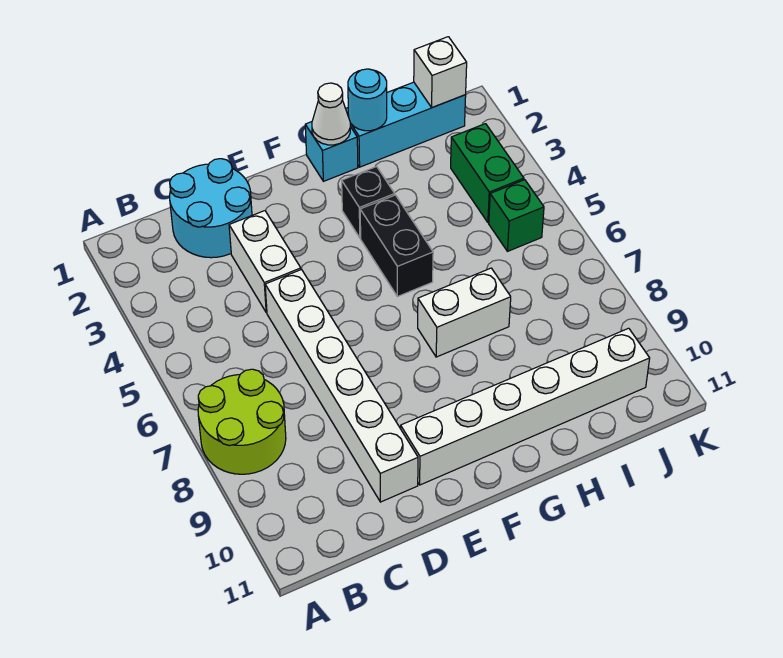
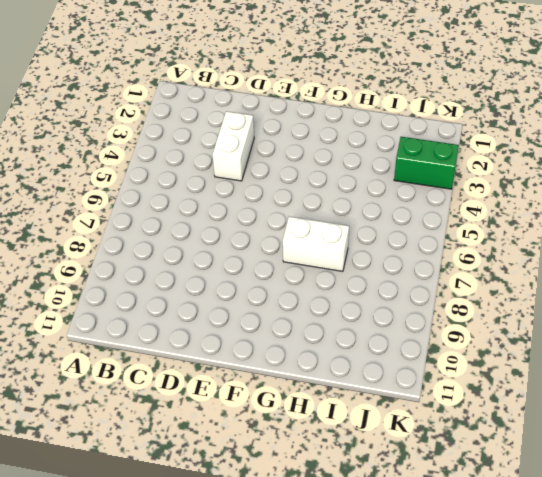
green brick J3:K3 level 1 -> green brick J3:J4 level 1
none -> lime round brick A7:B8 level 1
none -> cyan round brick C1:D2 level 1
none -> white brick D5:D10 level 1

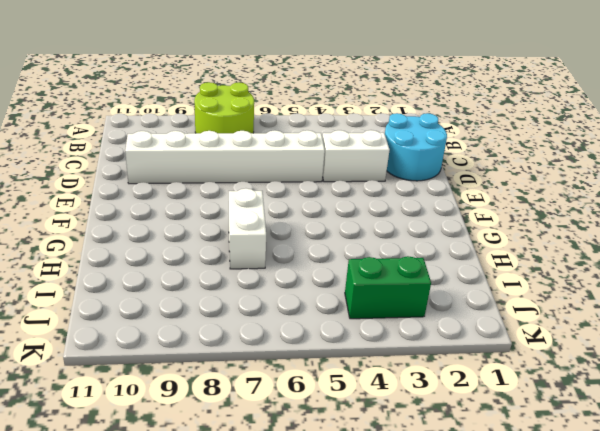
none -> white brick E10:J10 level 1
none -> cyan brick G1 level 1
none -> black brick G3 level 1

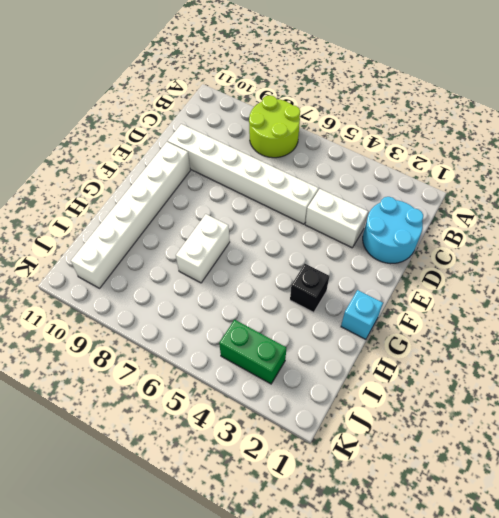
none -> black brick G4:G5 level 1
none -> cyan brick H1:J1 level 1
none -> green brick J5 level 1

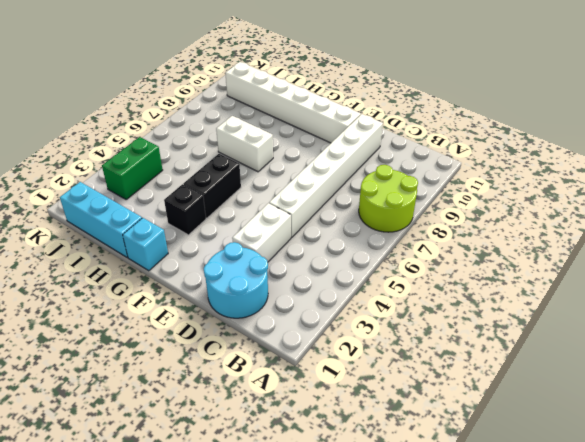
none -> green brick J5 level 1
none -> white cone G1 level 2
none -> cyan round brick H1 level 2

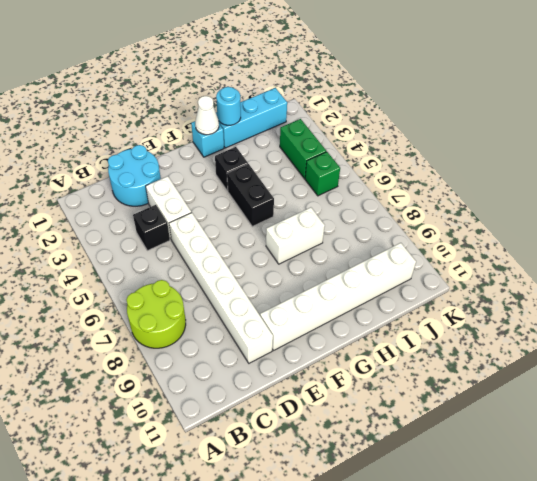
black brick C4 level 1 -> none
none -> white brick J1 level 2

